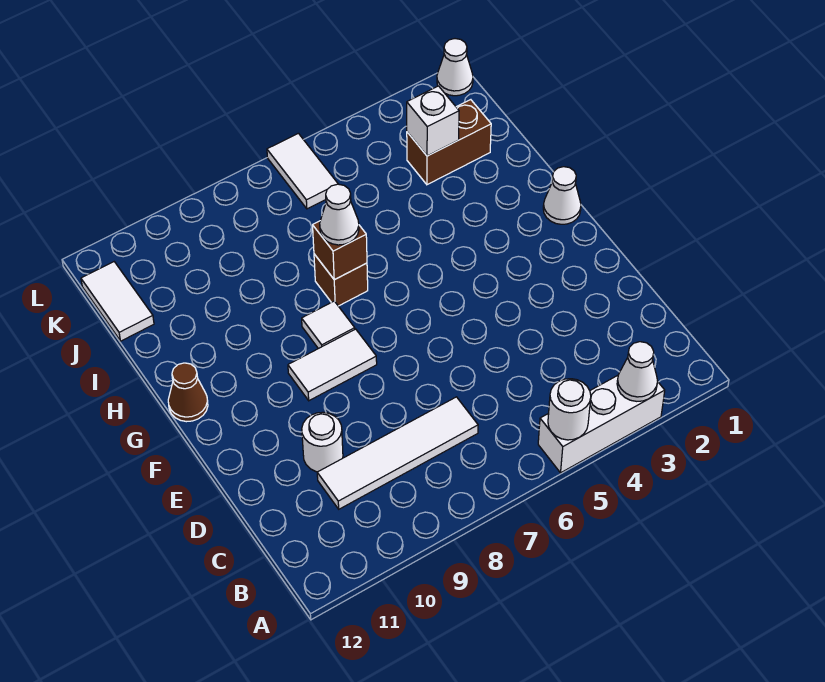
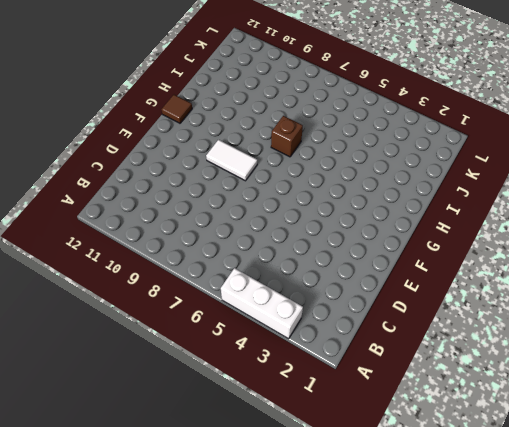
brown tile G12 level 1 -> brown cone G12 level 1
none -> white tile C7:C10 level 1
none -> white round brick D10 level 1
none -> white cone G1 level 1

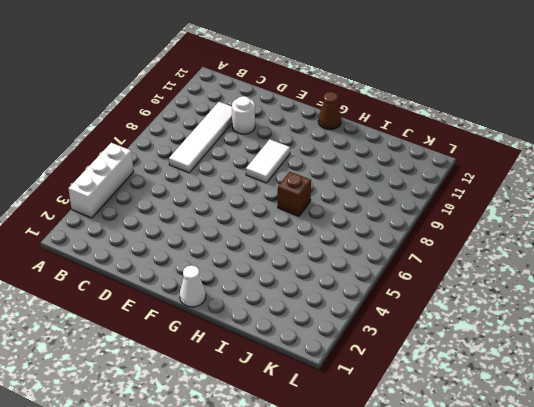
none -> white tile G8 level 1
none -> brown brick J2:J3 level 1
none -> white tile J12:K12 level 1

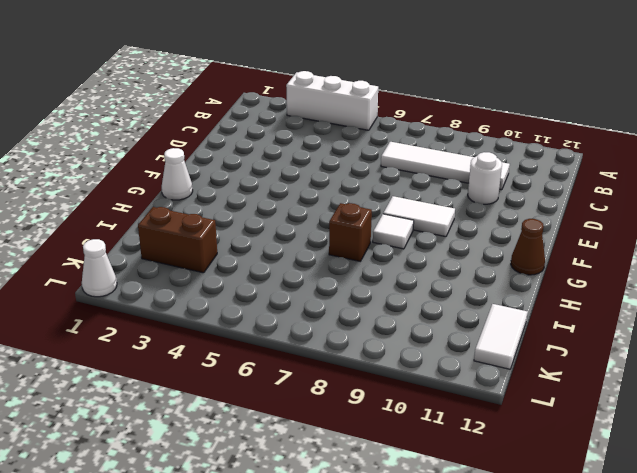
none -> white tile K6:L6 level 1
none -> white cone A3 level 2
none -> white round brick A5 level 2

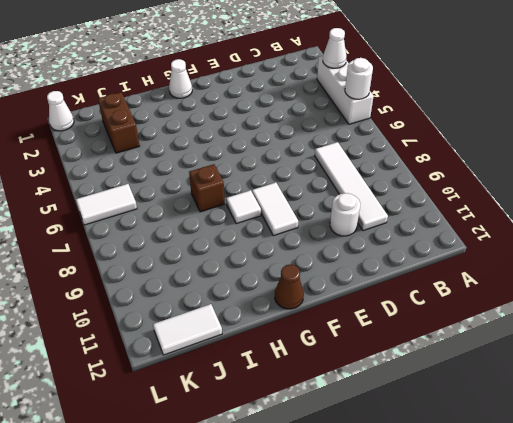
none -> brown brick H7 level 2
none -> white brick J3 level 2
none -> white cone H7 level 3

